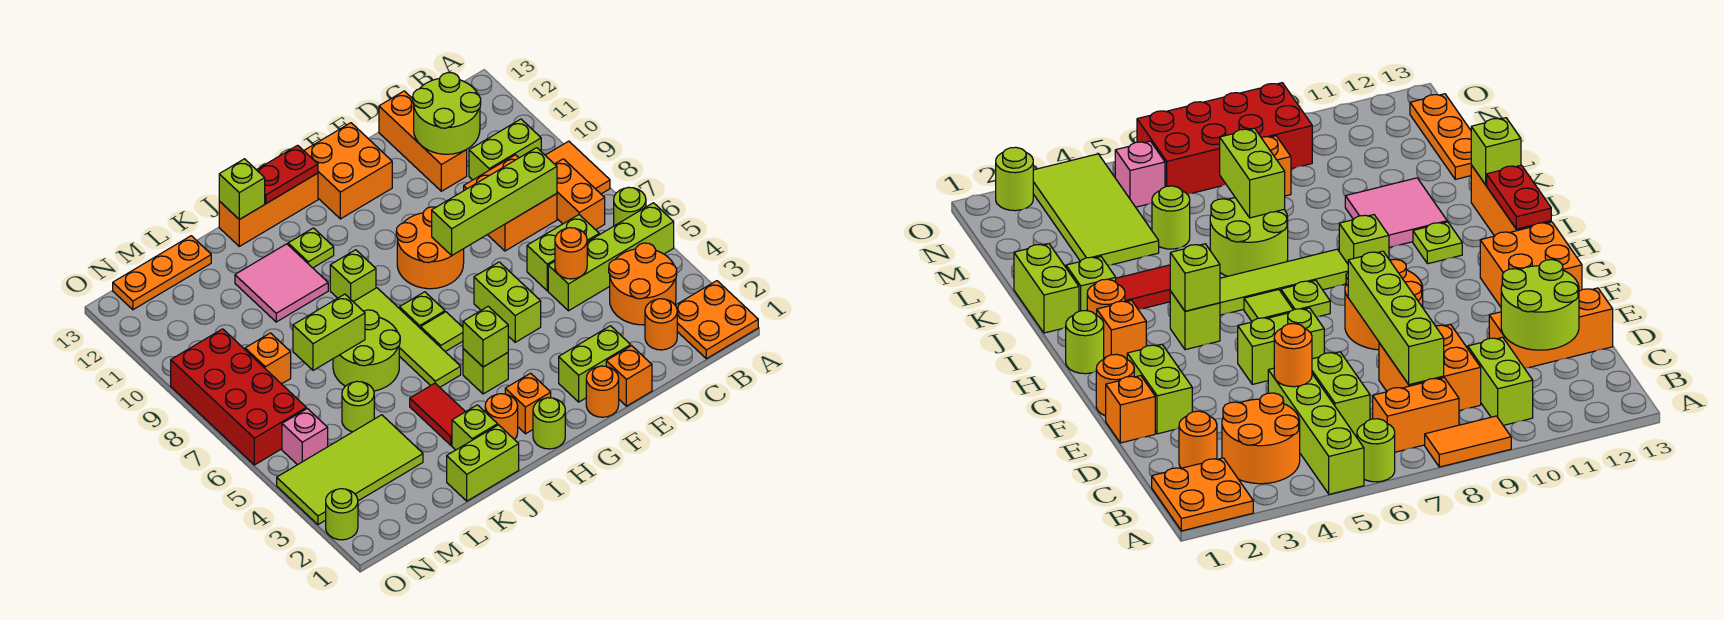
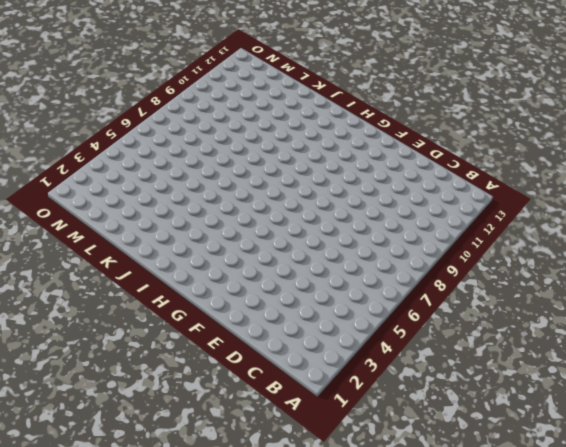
none -> orange plate A1:B2 level 1
none -> lime brick A5:D5 level 1
none -> lime round brick A6 level 1
none -> orange tile A8:A9 level 1

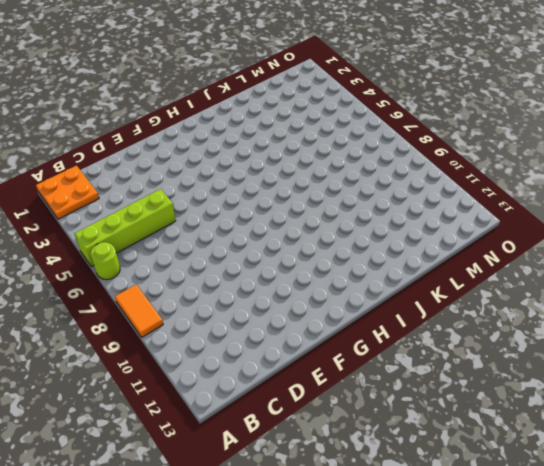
none -> orange round brick B3:C4 level 1
none -> orange brick B7:B8 level 1
none -> lime brick B10:C10 level 1
none -> orange round brick C2 level 1

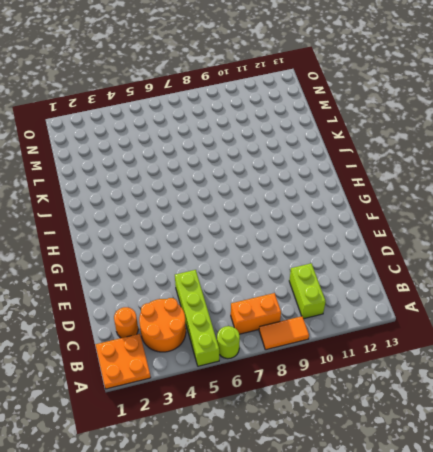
none -> lime brick C6:D6 level 1
none -> orange brick C8:D9 level 1
none -> orange brick D11:D13 level 1
none -> orange brick E1 level 1

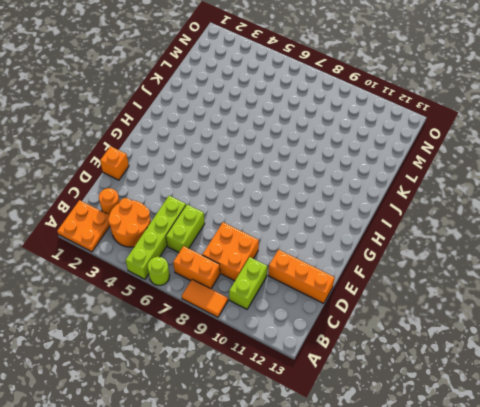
none -> lime brick E2:F2 level 1
none -> orange round brick F1 level 1
none -> lime brick F5:F6 level 1
none -> orange round brick F8:G9 level 1

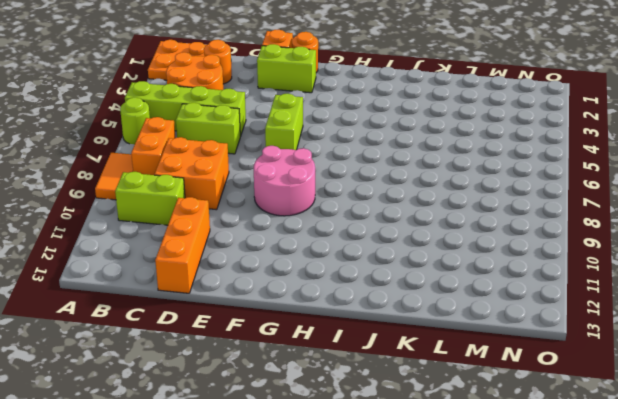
pink round brick F8:G9 level 1 -> orange round brick F8:G9 level 1
none -> orange brick F12:G13 level 1
none -> lime round brick H1 level 1
none -> orange brick H2 level 1
none -> lime brick H4 level 1

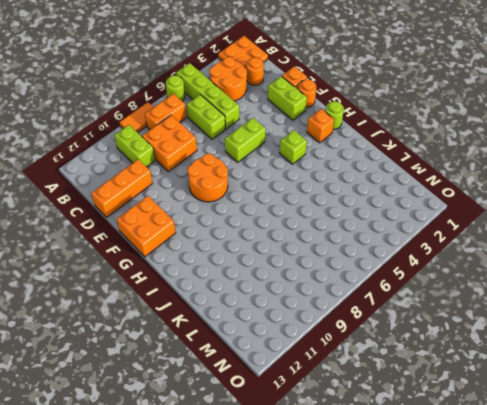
none -> lime tile H6 level 1
none -> lime plate H7 level 1
none -> orange brick H13:J13 level 1
none -> orange round brick I2 level 1

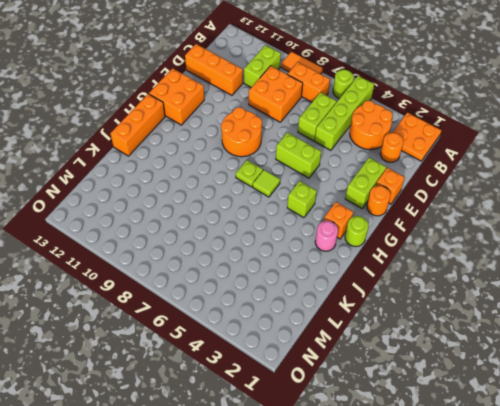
pink round brick I2 level 1 -> orange round brick I2 level 1
none -> lime tile I5:I8 level 1
none -> lime brick I9 level 1
none -> lime plate I11 level 1
none -> lime brick J1:K1 level 1

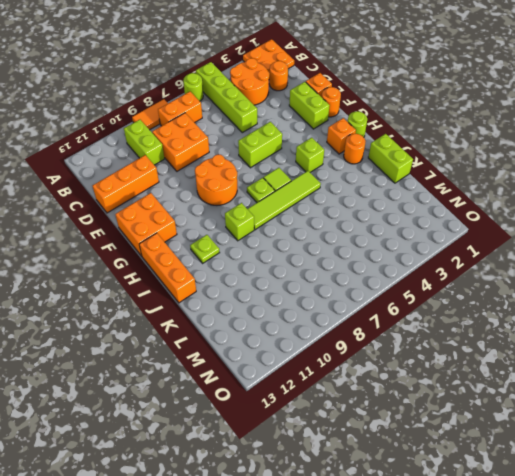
none -> lime brick C6:D6 level 1
none -> lime brick J2 level 1
none -> red tile J3:J4 level 1
none -> lime round brick J6:K7 level 1

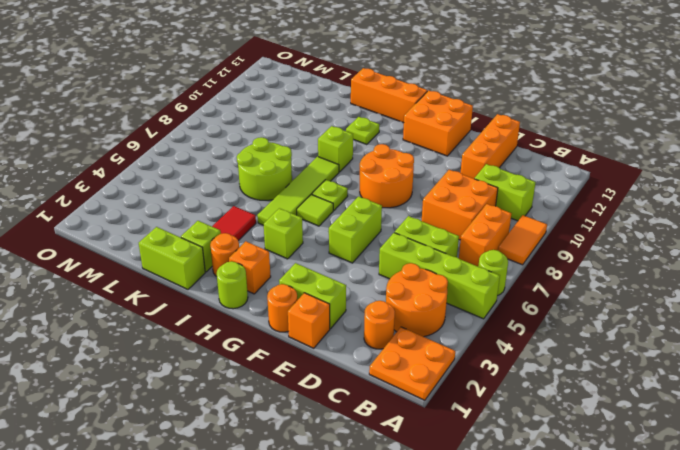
none -> pink tile J10:K11 level 1
none -> lime tile L3:O4 level 1
none -> lime round brick L5 level 1
none -> orange plate L13:N13 level 1

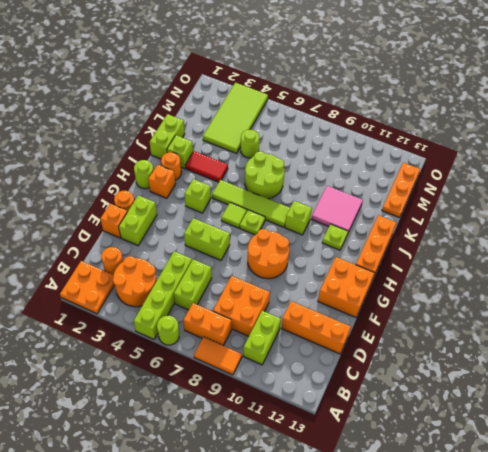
none -> orange brick M8 level 1
none -> pink brick N5 level 1
none -> red brick N6:O9 level 1
none -> lime round brick O2 level 1

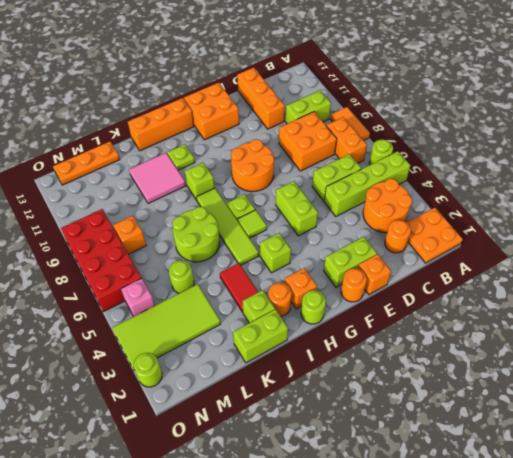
none -> lime brick C8:F8 level 2
none -> lime round brick C11:D12 level 2
none -> orange round brick D5 level 2
none -> lime brick H4 level 2

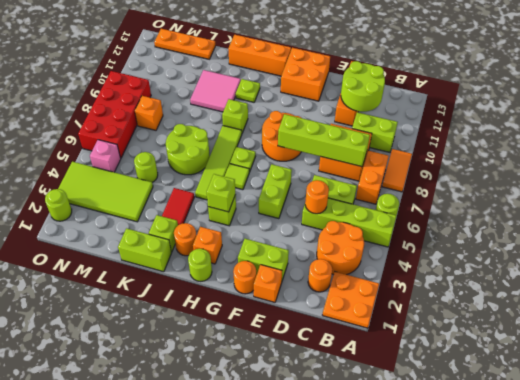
none -> red plate H13:I13 level 2
none -> lime brick J13 level 2
none -> lime brick K7:L7 level 2

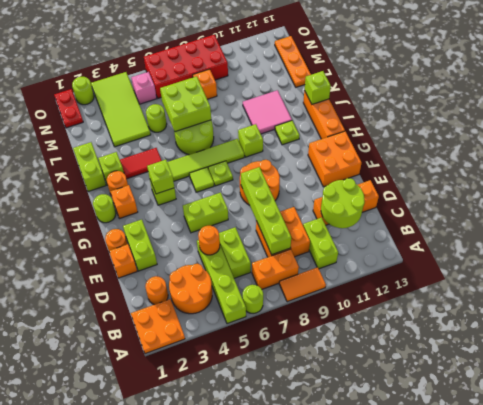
lime brick K6:L7 level 2 -> lime brick K7:L7 level 2
red plate N1:O1 level 1 -> red plate H13:I13 level 2

